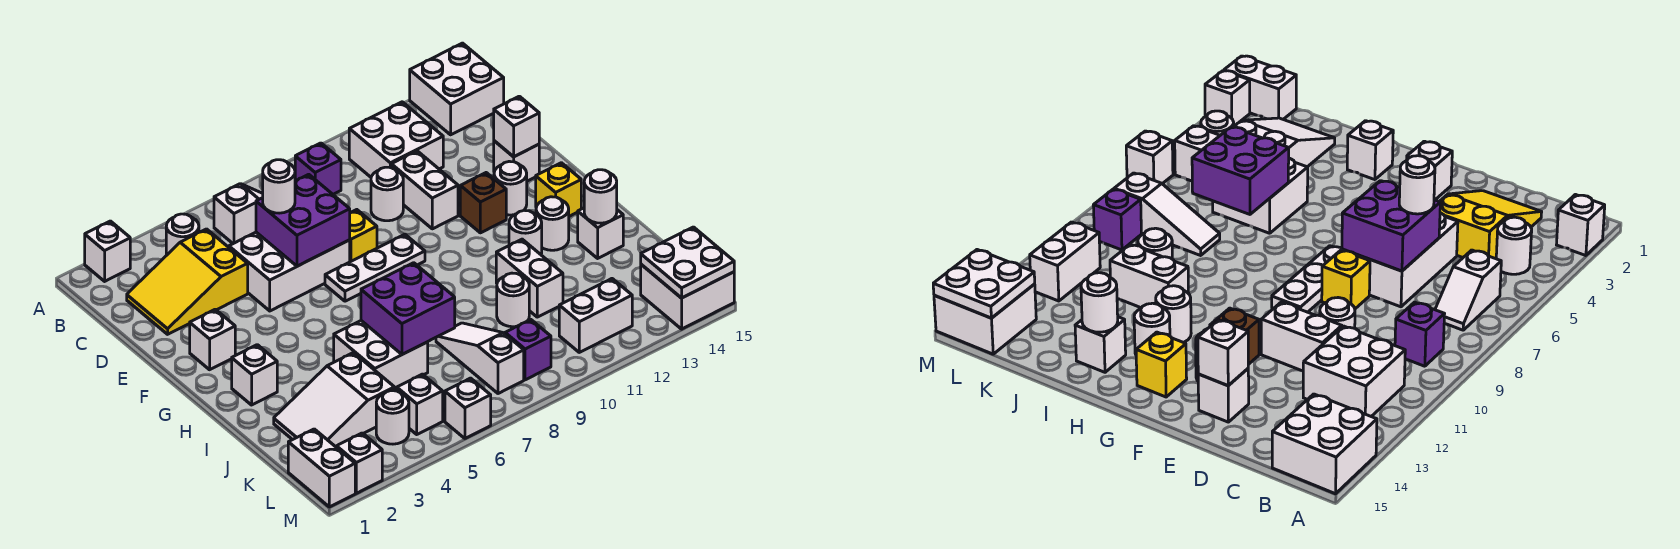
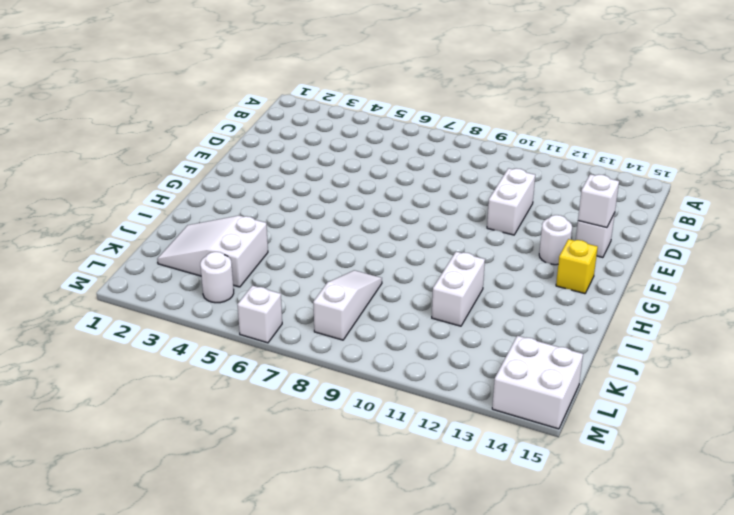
none -> white brick A2 level 1
none -> white brick A14:B15 level 1
none -> white round brick B4 level 1
none -> white slope B6:B7 level 1 top 6

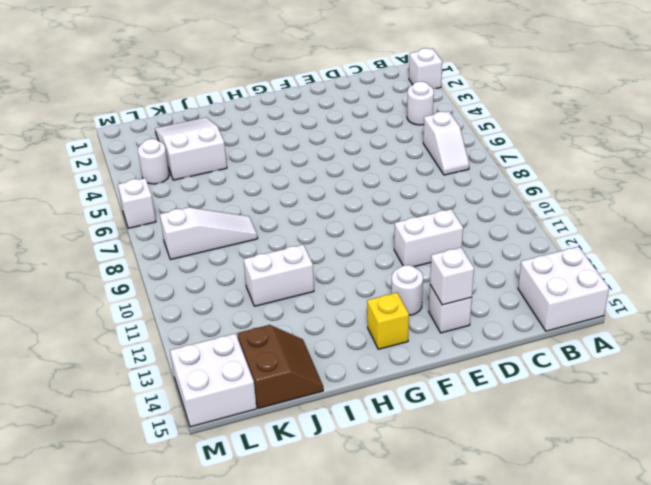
brown slope J14:K15 level 1 top K -> none
none -> purple brick B9 level 1
none -> white brick B11:C12 level 1
none -> yellow slope C2:D4 level 1 top 4
none -> white brick D5:E7 level 1

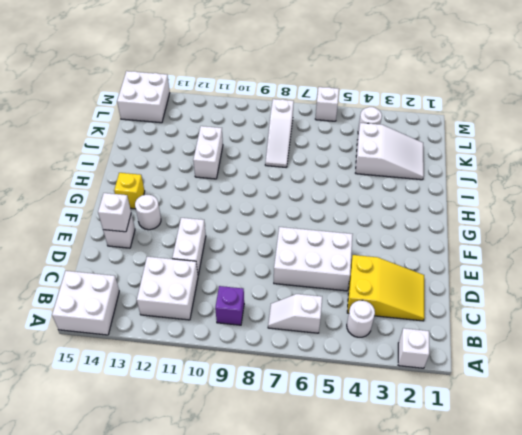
none -> white round brick D10 level 1
none -> yellow brick E8 level 1
none -> white brick F2 level 1
none -> white plate F7:F9 level 1

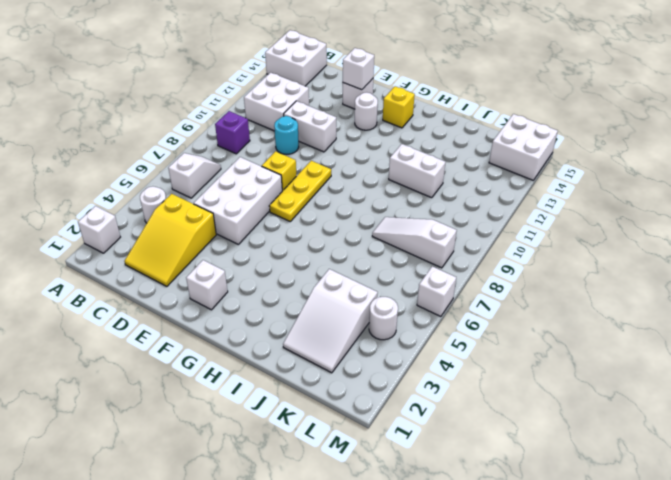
cyan round brick D10 level 1 -> white round brick D10 level 1
yellow plate F7:F9 level 1 -> white plate F7:F9 level 1
none -> brown brick F12 level 1
none -> white brick H2 level 1
none -> white round brick H12 level 1
none -> white round brick H13 level 1

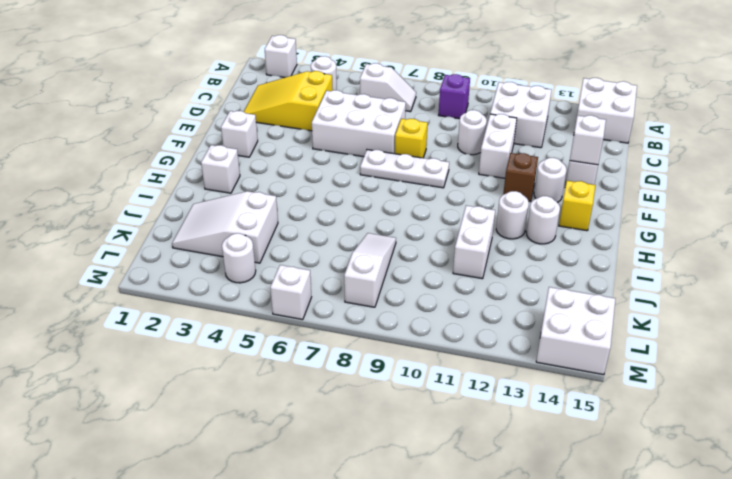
none -> white brick I5:J6 level 1
none -> white brick I14 level 1
none -> white round brick J10 level 1
none -> white brick L1:M1 level 1

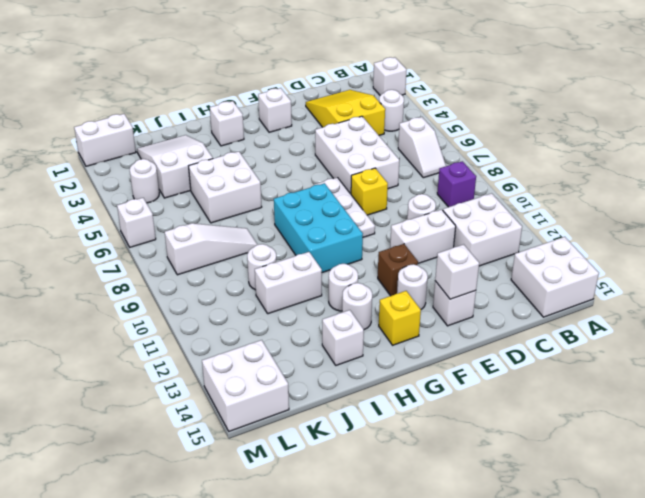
cyan brick G8:H10 level 1 -> none
none -> white brick L5 level 1
none -> purple brick L9 level 1
none -> white brick L11:L12 level 1
none -> white brick M2 level 1

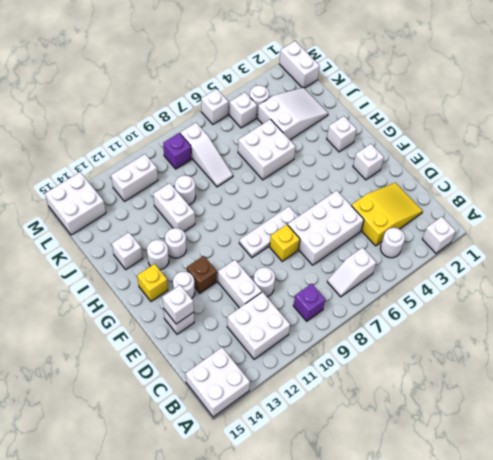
none -> white brick M2 level 1
none -> purple brick D6:E7 level 2
none -> purple brick I6:J7 level 2
none -> white round brick I14 level 2

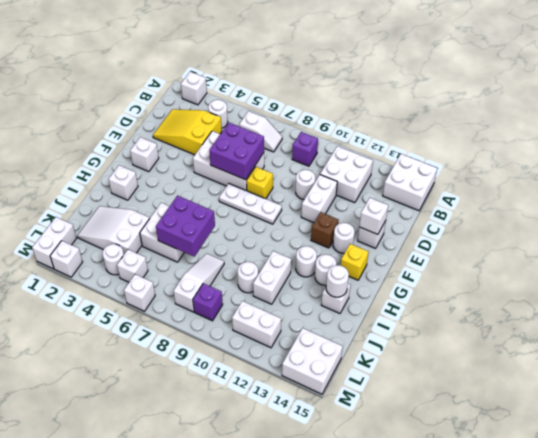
none -> white plate L14:M15 level 2
none -> white round brick D6 level 3

